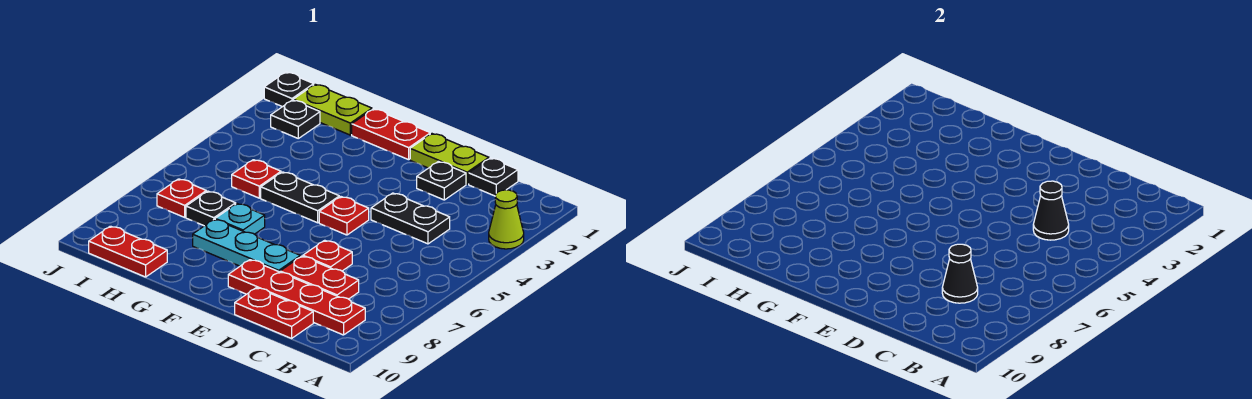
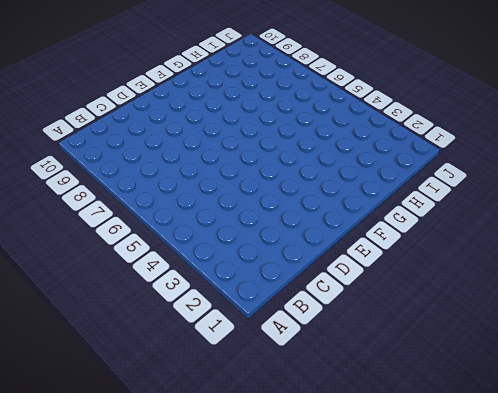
none -> lime cone A3 level 1
none -> red plate B9:E9 level 1
none -> black plate C1 level 1

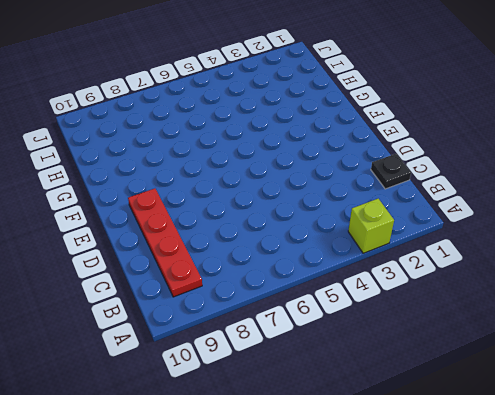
lime brick A3 level 1 -> lime cone A3 level 1
none -> black plate C4:D4 level 1
none -> red plate C8:D8 level 1
none -> red plate C10:D10 level 1

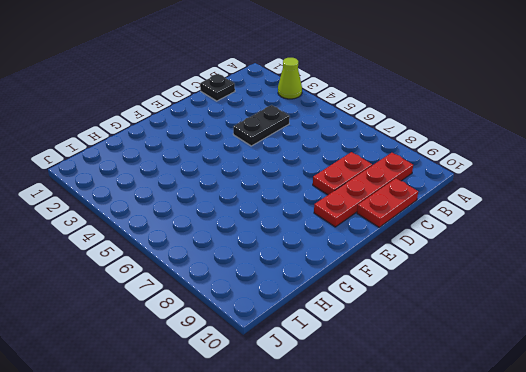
none -> lime plate D1:E1 level 1
none -> black plate D2 level 1
none -> red plate D7 level 1

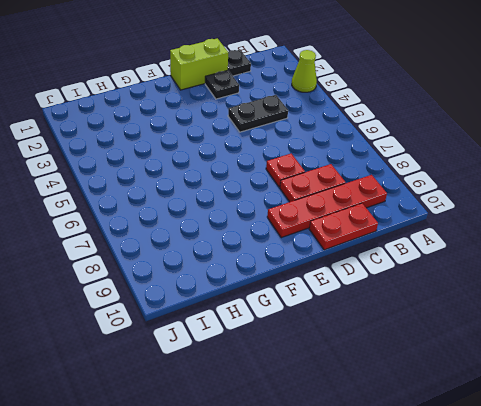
lime brick D1:E1 level 1 -> lime plate D1:E1 level 1
none -> red plate E5 level 1
none -> cyan plate E8:G8 level 1
none -> red plate F1:G1 level 1

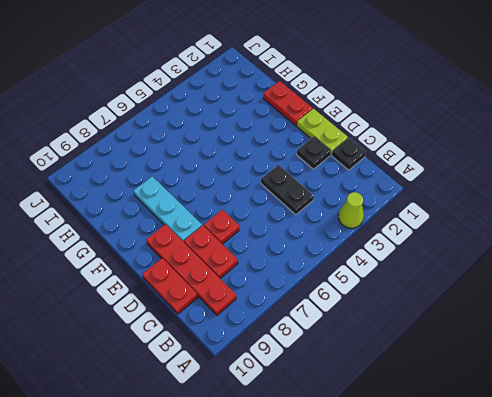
none -> red plate E5 level 1
none -> black plate F5:G5 level 1
none -> cyan plate G7 level 1

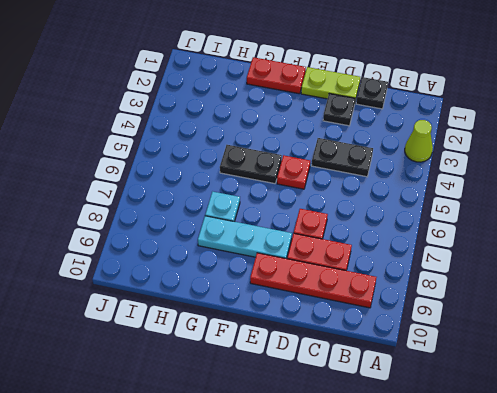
none -> red plate C10:D10 level 1
none -> lime plate H1:I1 level 1
none -> red plate H5 level 1

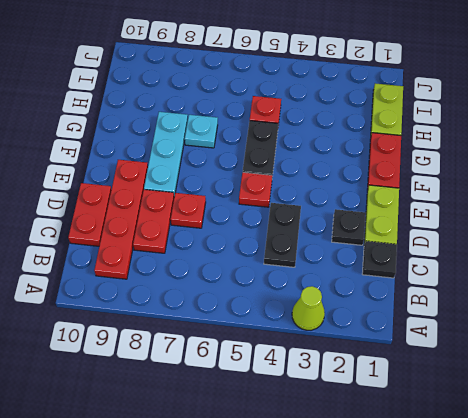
none -> black plate H7 level 1
none -> red plate H10:I10 level 1
none -> black plate I2 level 1

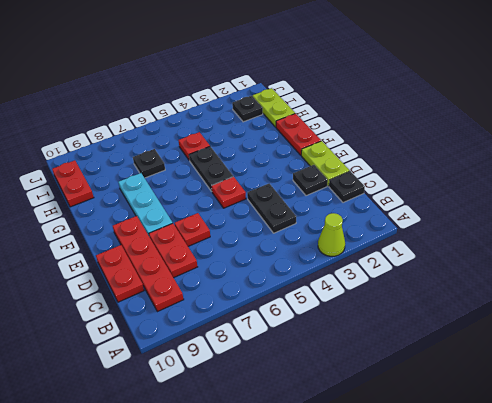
none -> cyan plate G7 level 1
none -> red plate I7 level 1
none -> black plate J1 level 1

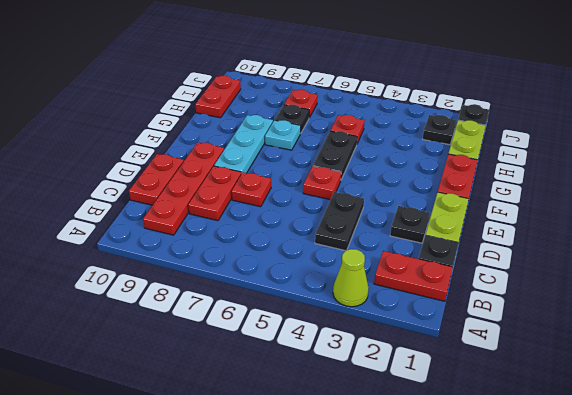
red plate B1:B2 level 1 -> none
none -> black cone C4 level 2
none -> black cone C8 level 2

